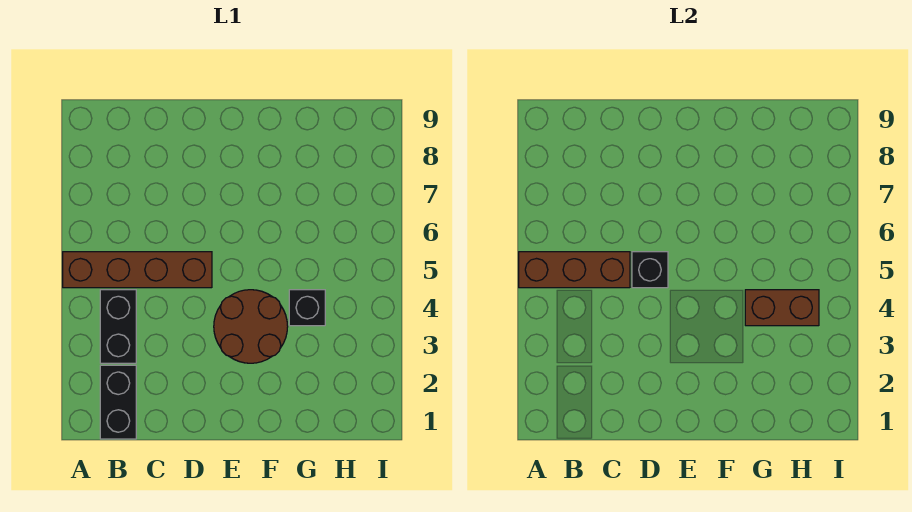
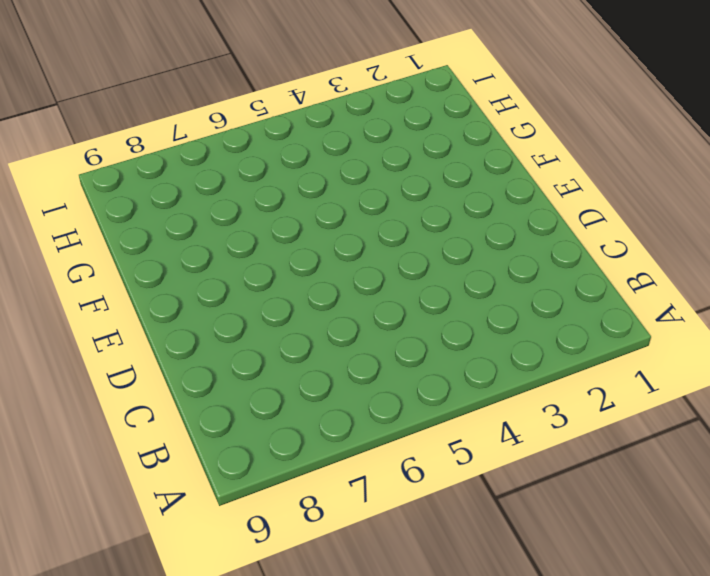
none -> brown brick A5:D5 level 1
none -> black brick B1:B2 level 1

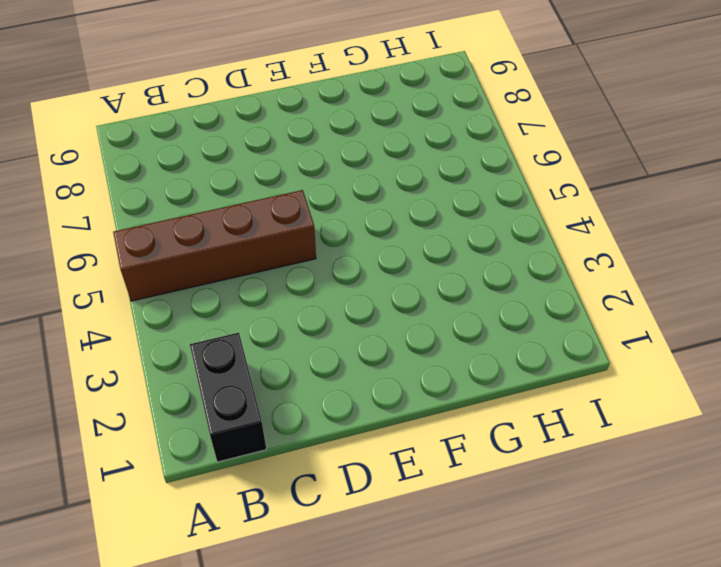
none -> black brick B3:B4 level 1
none -> brown round brick E3:F4 level 1

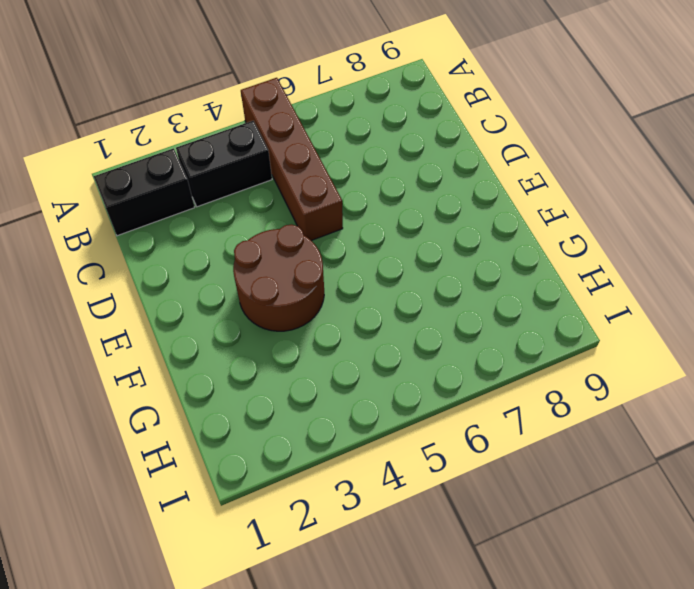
none -> black brick G4 level 1
none -> brown brick A5:C5 level 2

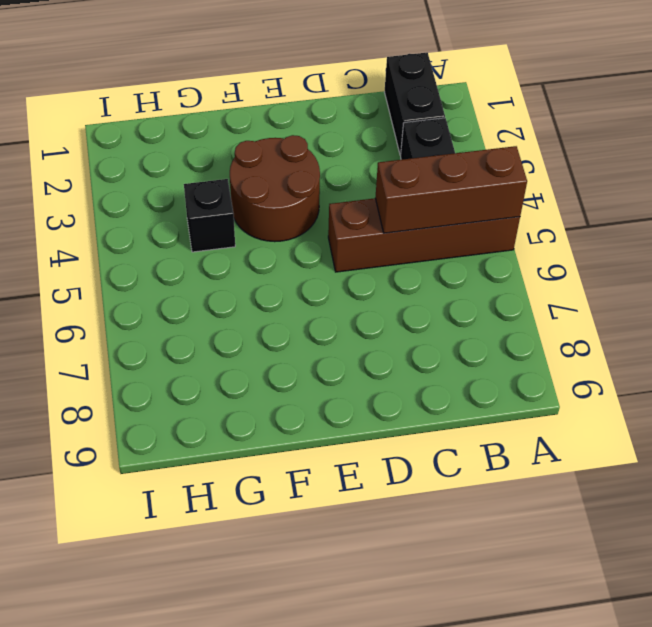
none -> black brick D5 level 2
none -> brown brick G4:H4 level 2

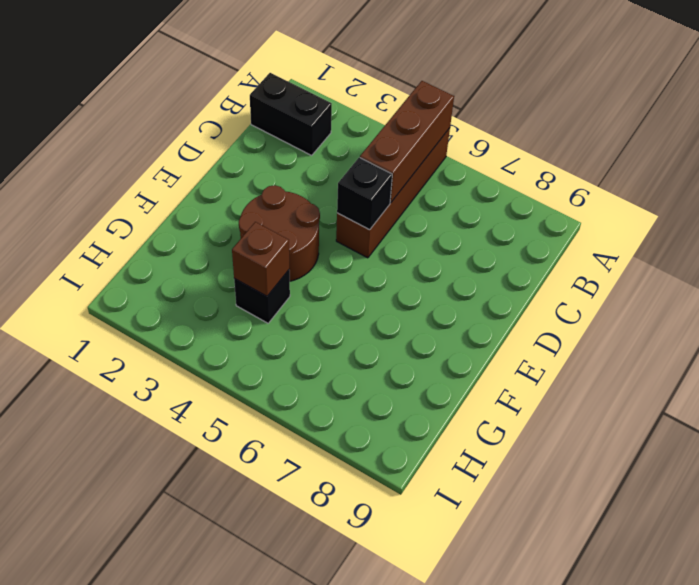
brown brick G4 level 2 -> brown brick G4:H4 level 2
none -> black brick B3:B4 level 1

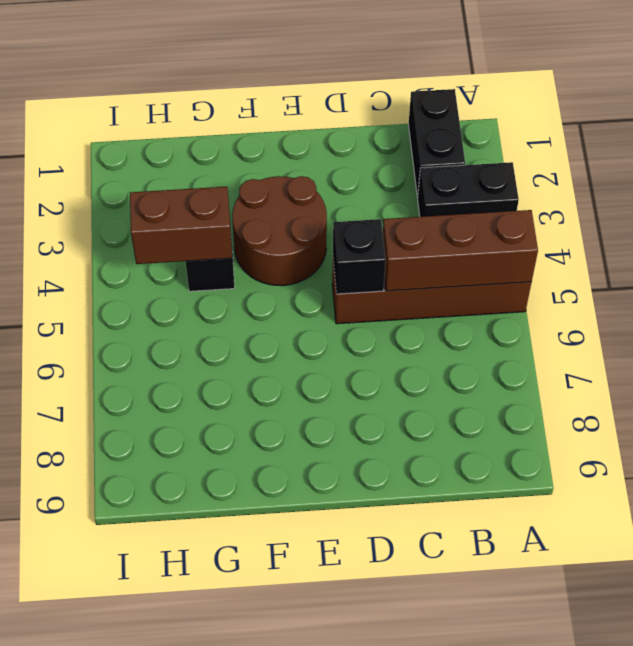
black brick A3:B3 level 1 -> black brick B3:B4 level 1

